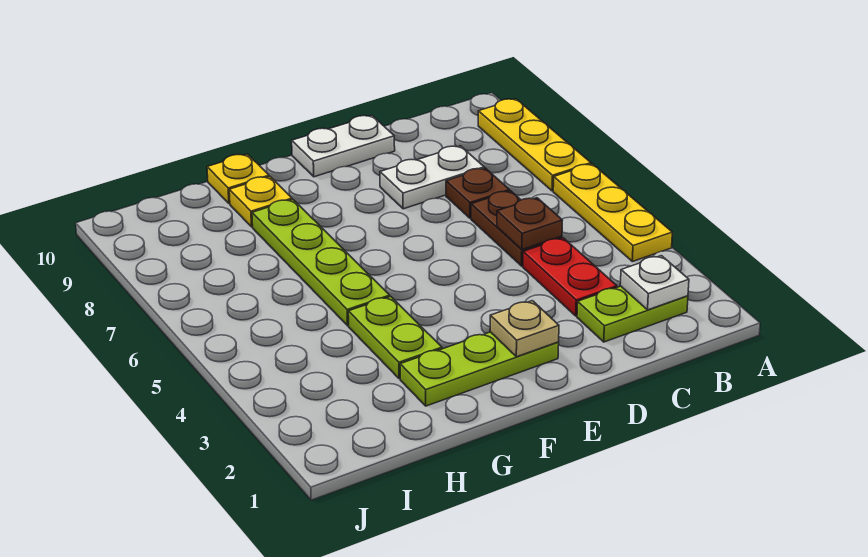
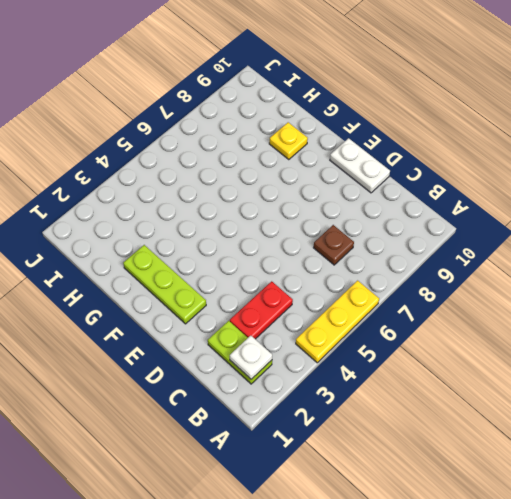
none -> yellow plate A7:A9 level 1
none -> brown plate C5:C6 level 1
none -> white plate C8:D8 level 1

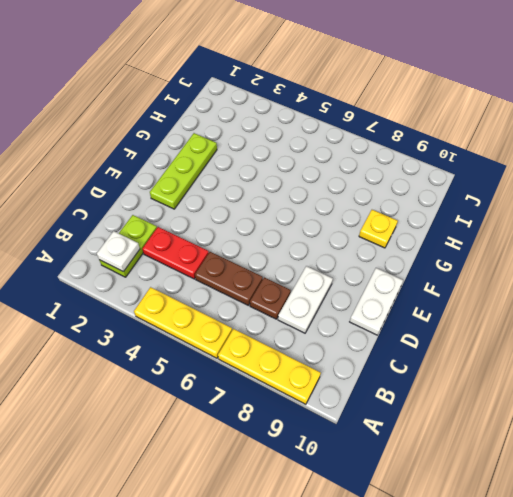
none -> lime plate G3:G4 level 1
none -> lime plate G5:G8 level 1
none -> yellow plate G10 level 1

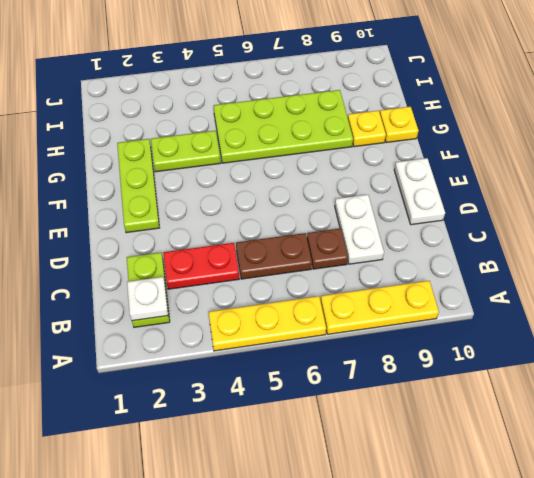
lime plate G5:H8 level 1 -> lime plate G5:G8 level 1
none -> brown plate C5 level 2
none -> tan plate E2 level 2

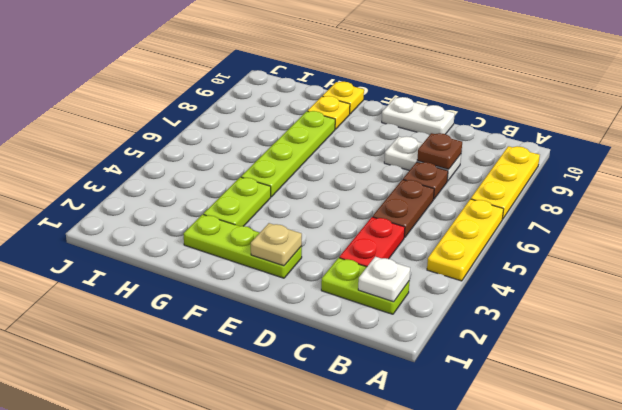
brown plate C8 level 2 -> brown plate C5 level 2

